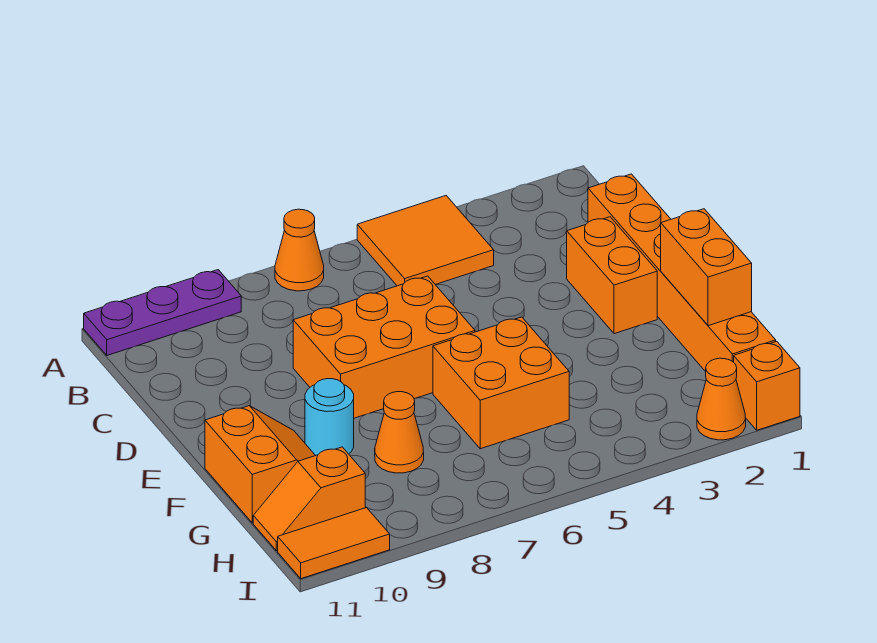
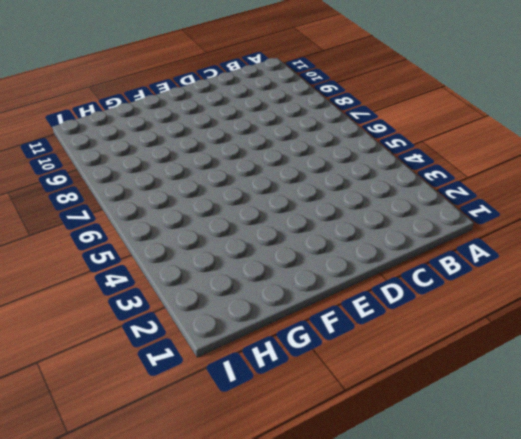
none -> orange tile A4:B5 level 1
none -> orange cone A7 level 1
none -> purple plate A9:A11 level 1

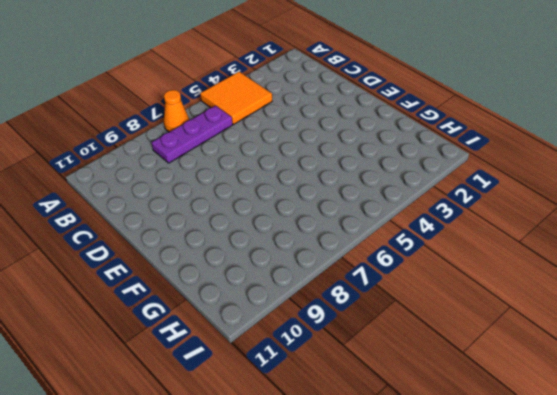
purple plate B6:B8 level 1 -> purple plate A9:A11 level 1
none -> orange brick C1:H1 level 1
none -> orange brick D2:E2 level 1
none -> orange brick D6:E8 level 1

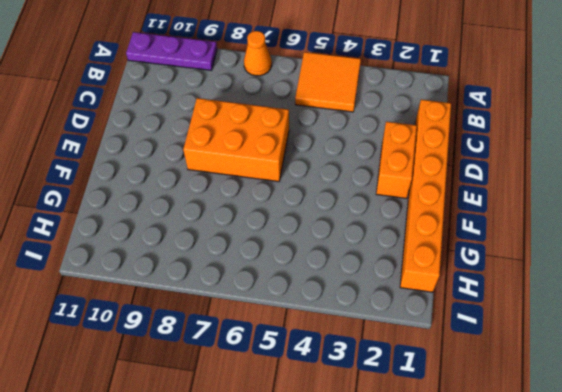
none -> orange brick F5:G6 level 1
none -> cyan round brick F9 level 1
none -> orange slope F10:G11 level 1 top 11

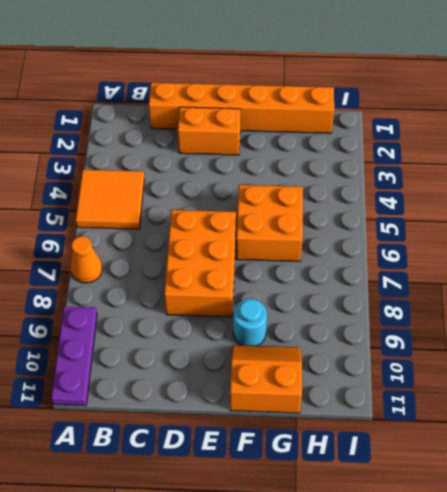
none -> orange cone G8 level 1
none -> orange slope H10:H11 level 1 top 10
none -> orange brick I1 level 1

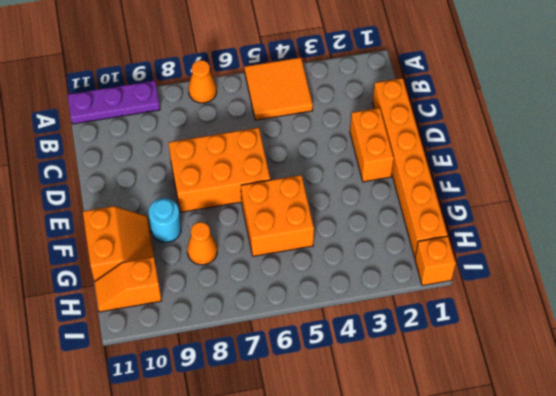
none -> orange cone I2 level 1
none -> orange tile I10:I11 level 1
none -> orange brick F1:G1 level 2

